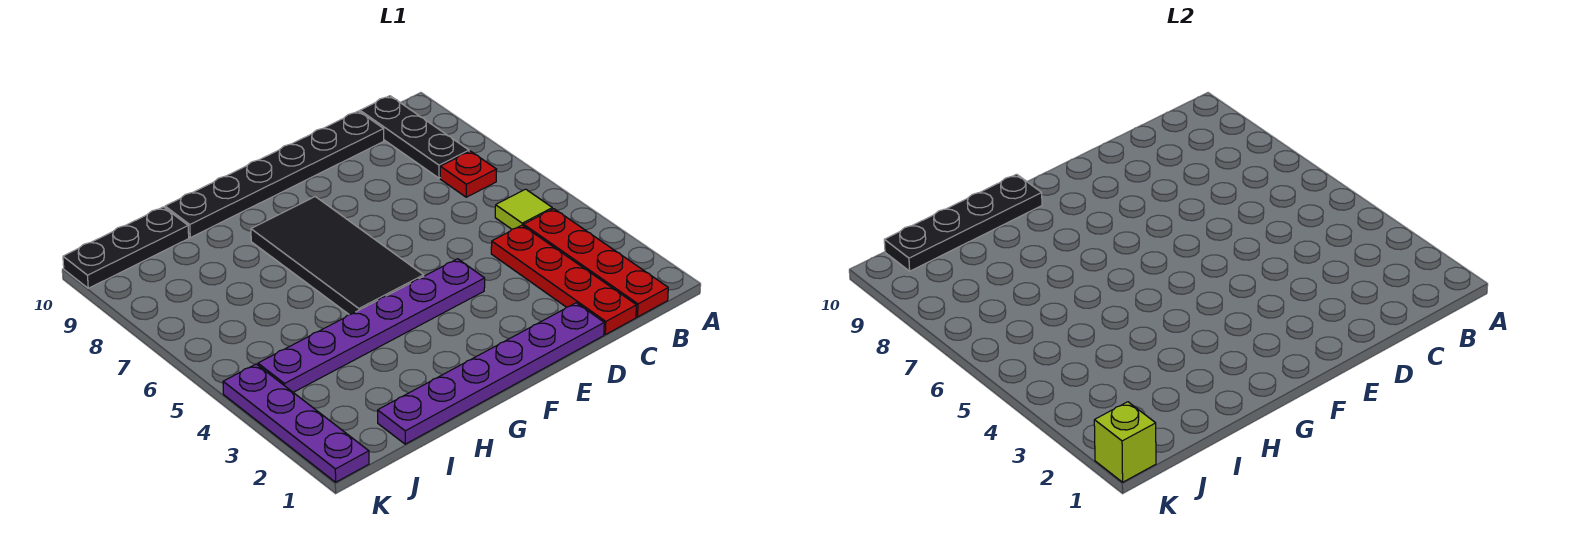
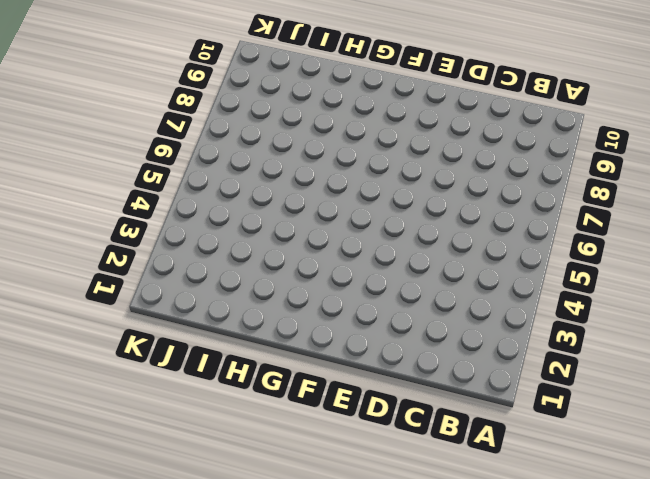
none -> red plate B1:B4 level 1
none -> lime tile B5 level 1
none -> red plate B7 level 1

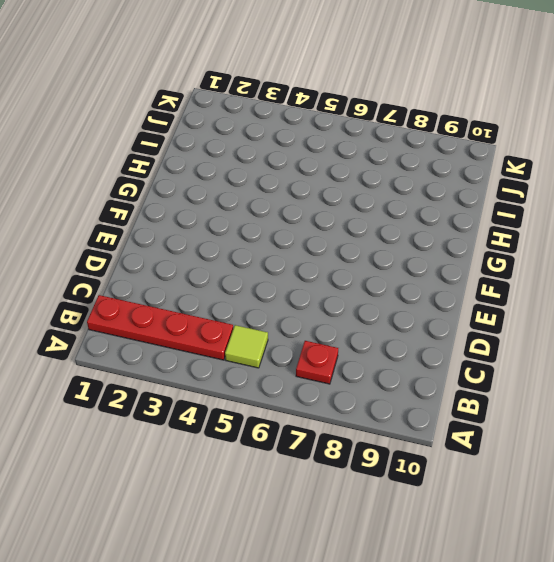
none -> black plate B8:B10 level 1
none -> red plate C1:C4 level 1
none -> black plate C10:H10 level 1

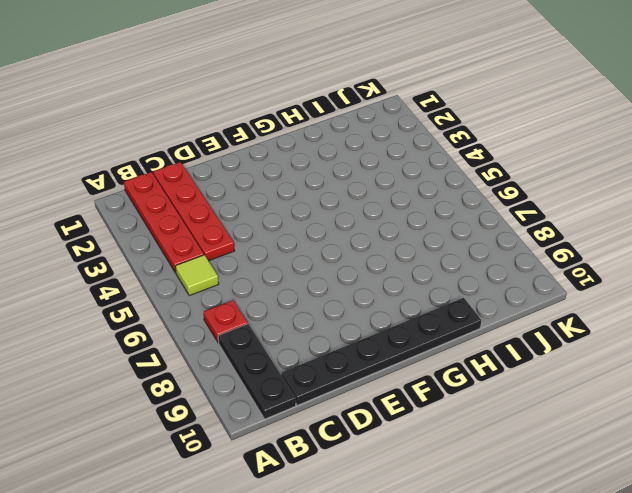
none -> purple plate D1:I1 level 1
none -> purple plate E4:J4 level 1
none -> black tile F5:G8 level 1

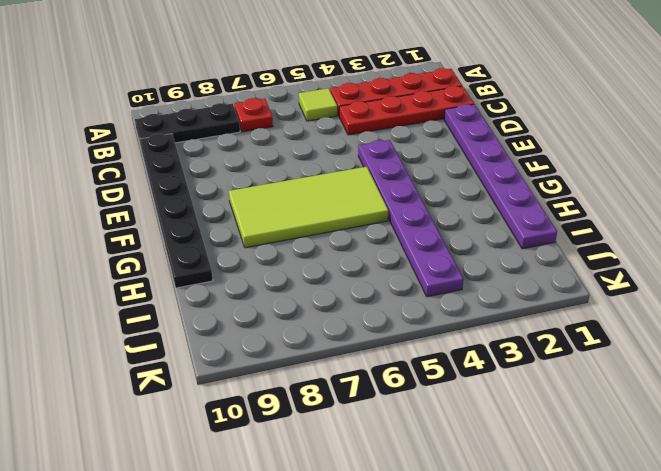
lime tile F5:G8 level 1 -> black tile F5:G8 level 1
none -> black plate I10:K10 level 1
none -> purple plate K1:K4 level 1
none -> black plate G10:J10 level 2

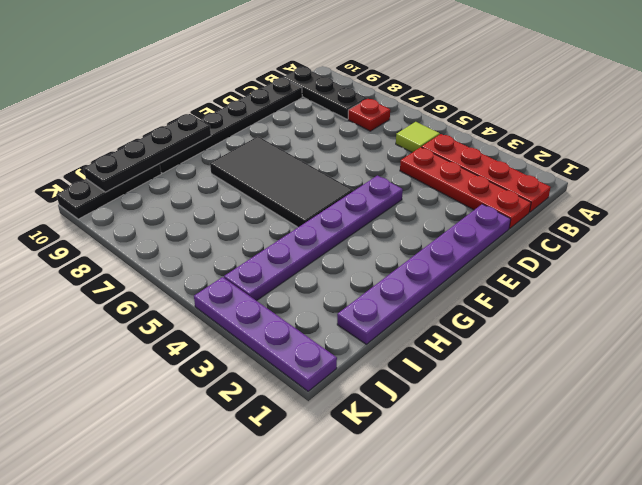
none -> lime brick K1 level 2

